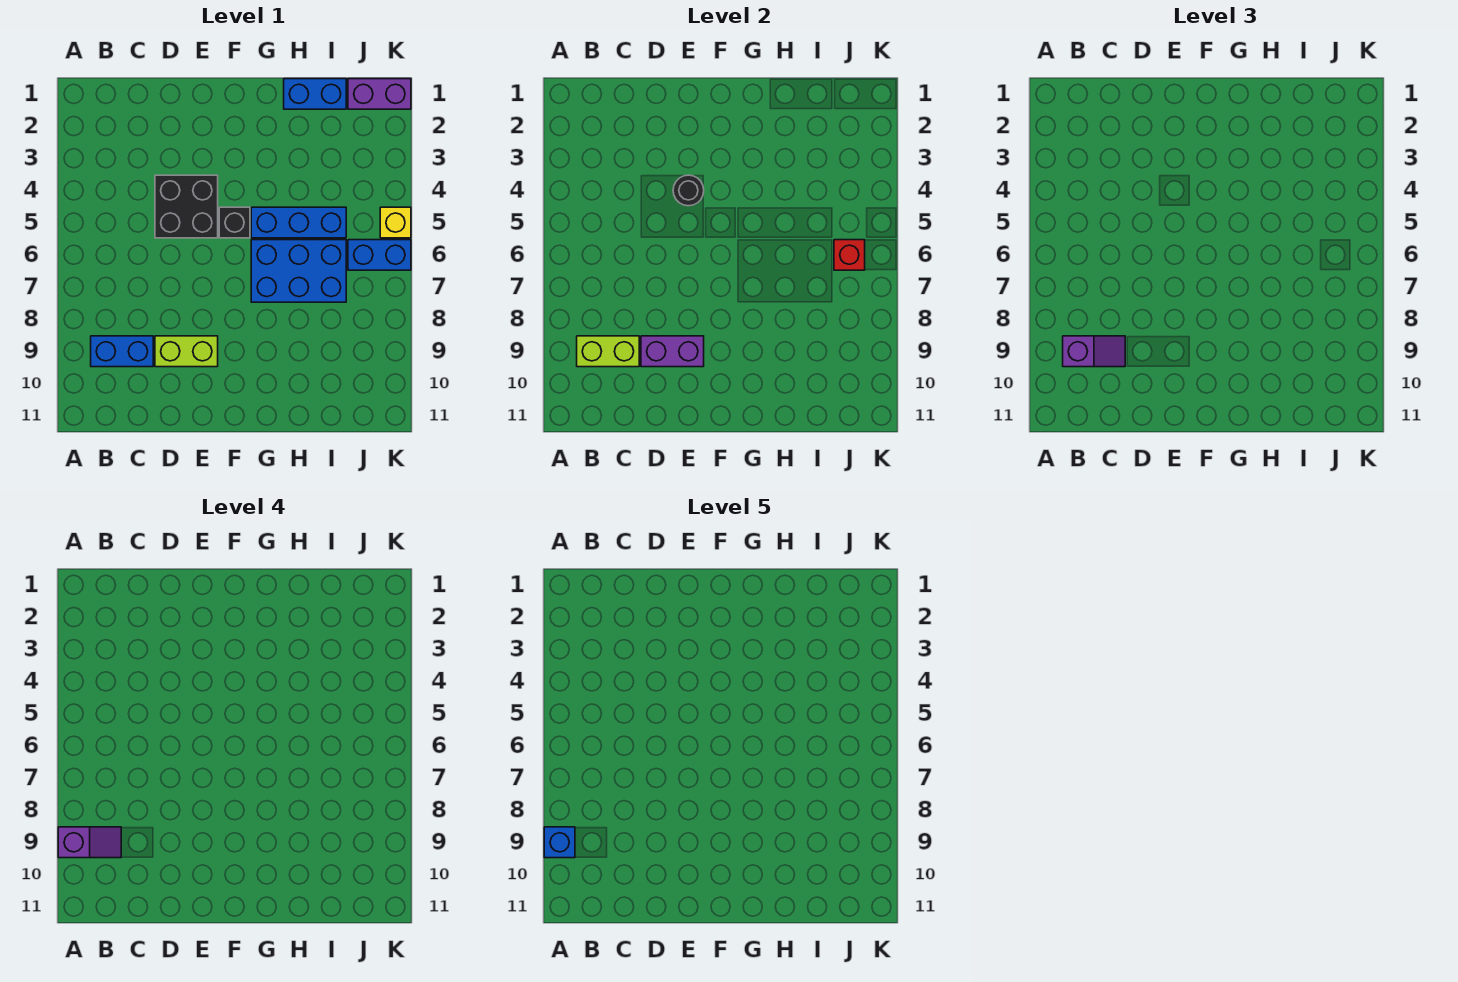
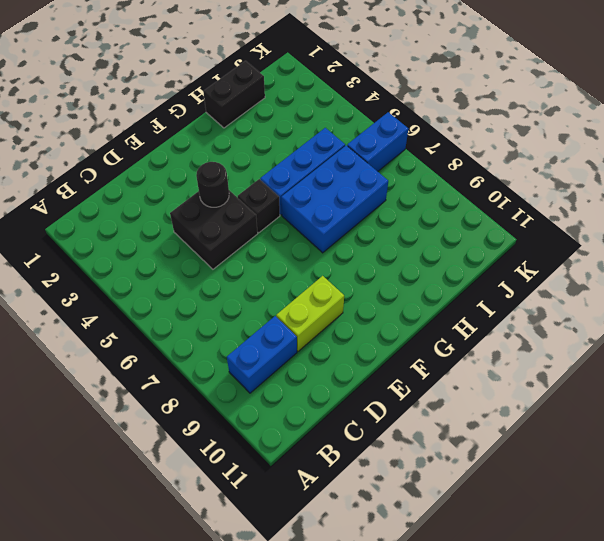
black brick H1:I1 level 1 -> blue brick H1:I1 level 1
none -> purple brick J1:K1 level 1
none -> yellow brick K5 level 1
none -> lime brick B9:C9 level 2

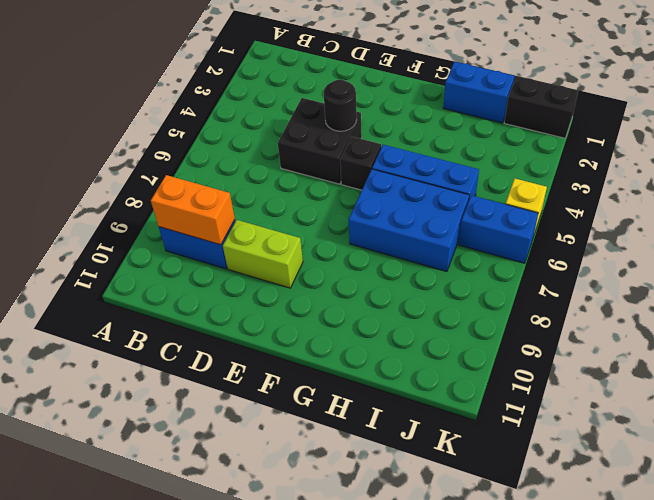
orange brick B9:C9 level 2 -> lime brick B9:C9 level 2
black brick J1:K1 level 1 -> purple brick J1:K1 level 1
none -> purple brick D9:E9 level 2
none -> red brick J6 level 2
none -> purple slope B9:C9 level 3 top B

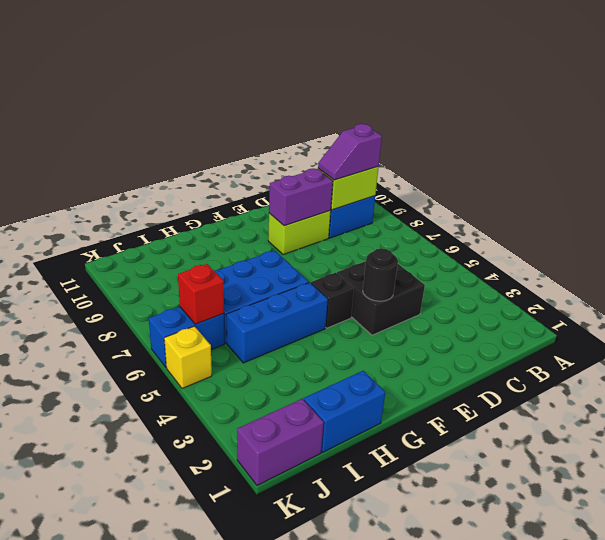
none -> purple slope A9:B9 level 4 top A
none -> blue brick A9 level 5

